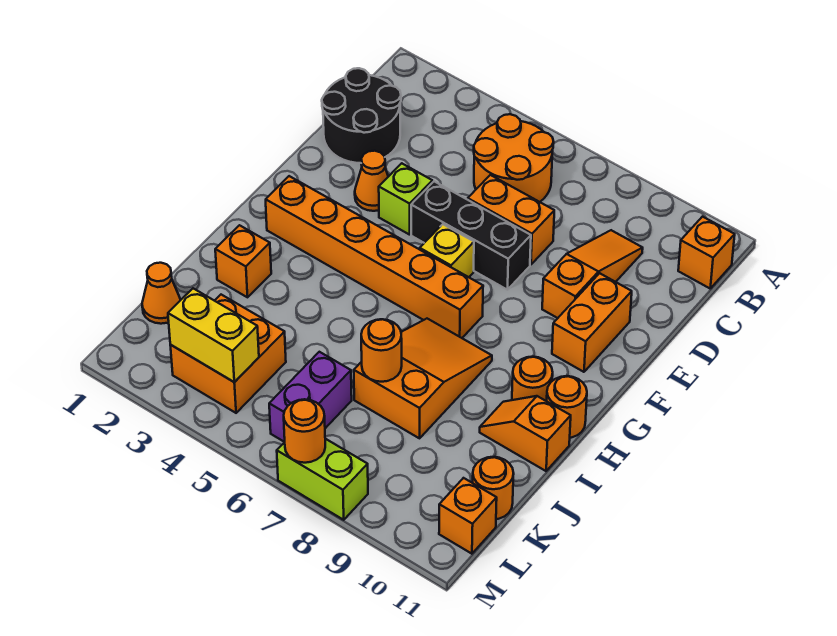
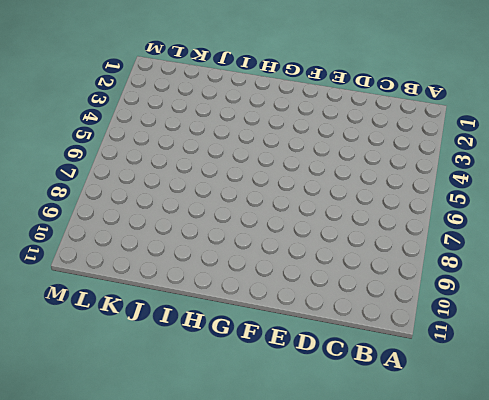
none -> orange round brick B5:C6 level 1
none -> orange brick B11 level 1
none -> black round brick C1:D2 level 1

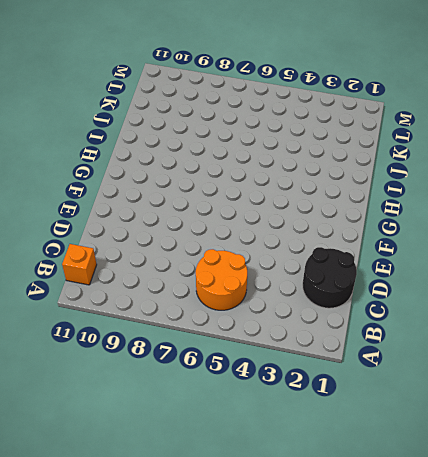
none -> orange slope C9:E9 level 1 top E
none -> orange brick D6:D7 level 1
none -> orange cone E3 level 1

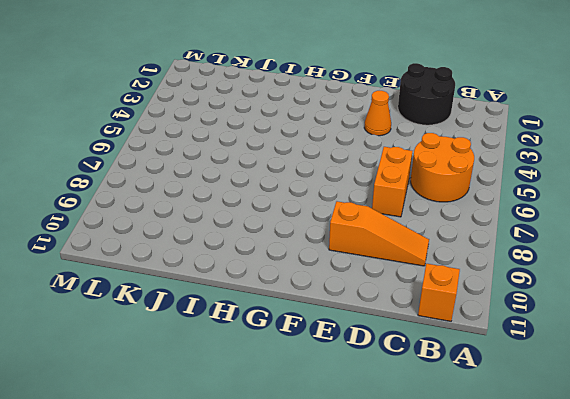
none -> lime brick E4 level 1
none -> black brick E5:E7 level 1
none -> orange brick E10:F10 level 1

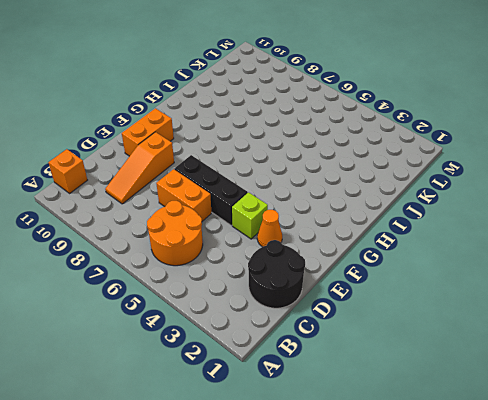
none -> yellow brick F6 level 1
none -> orange brick G2:G7 level 1
none -> orange slope H7:J8 level 1 top J

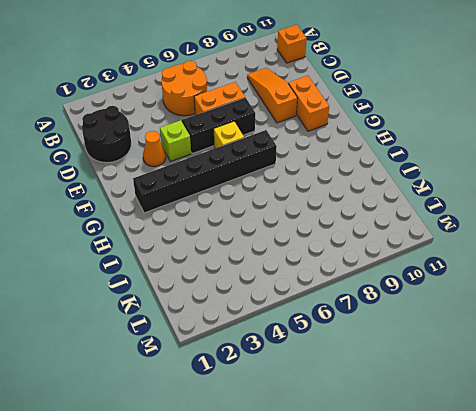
black brick G2:G7 level 1 -> orange brick G2:G7 level 1
none -> orange slope H7:J8 level 1 top J
none -> orange round brick H10 level 1
none -> orange round brick H11 level 1

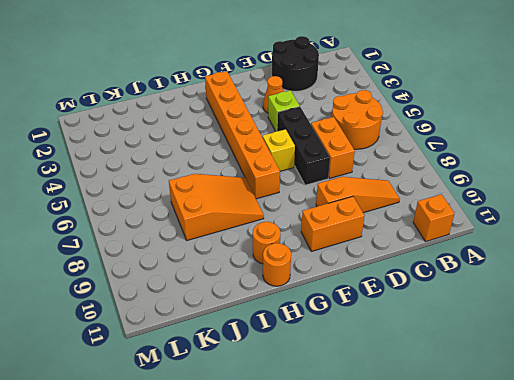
none -> orange brick I2 level 1
none -> orange slope I10:I11 level 1 top 11
none -> orange cone K1 level 1

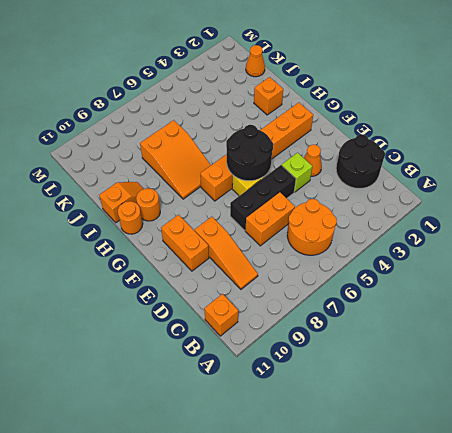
black round brick F5:G6 level 2 -> none
none -> orange brick K3:L4 level 1
none -> purple brick K6:L6 level 1
none -> orange round brick K11 level 1

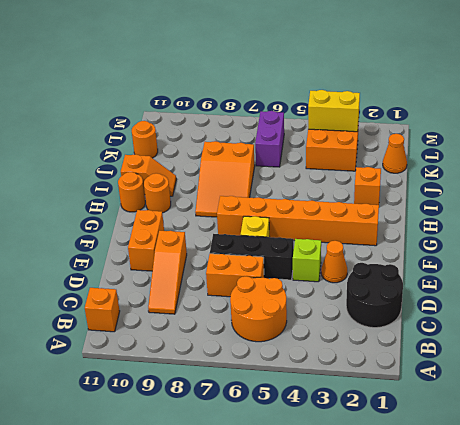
none -> orange brick L11 level 1
none -> lime brick M7:M8 level 1
none -> orange round brick J7 level 2

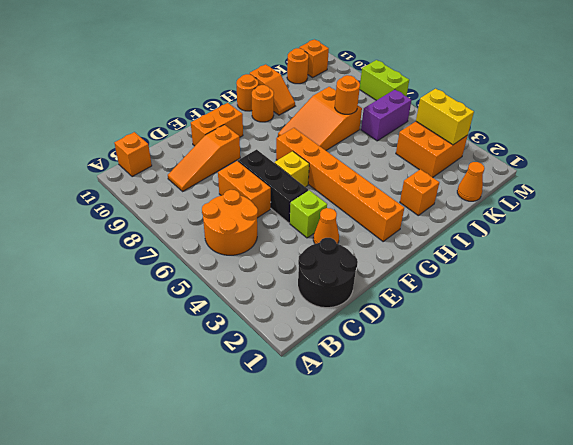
none -> orange round brick M7 level 2

